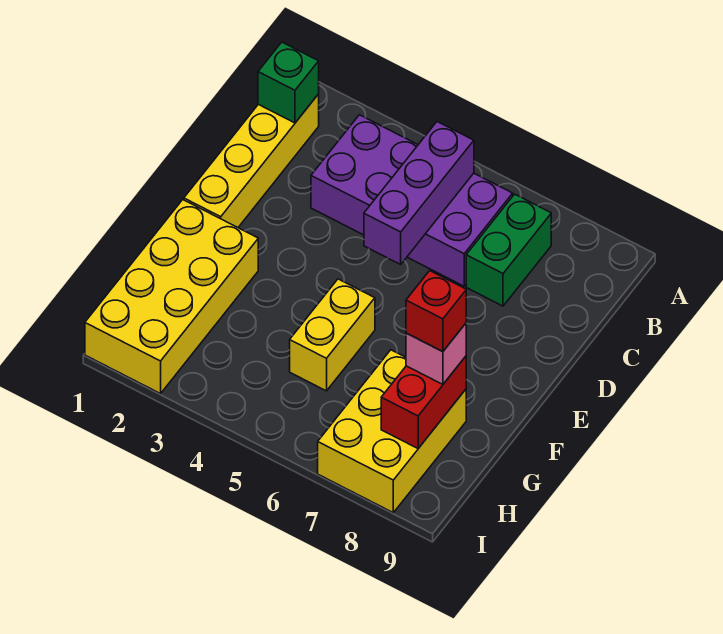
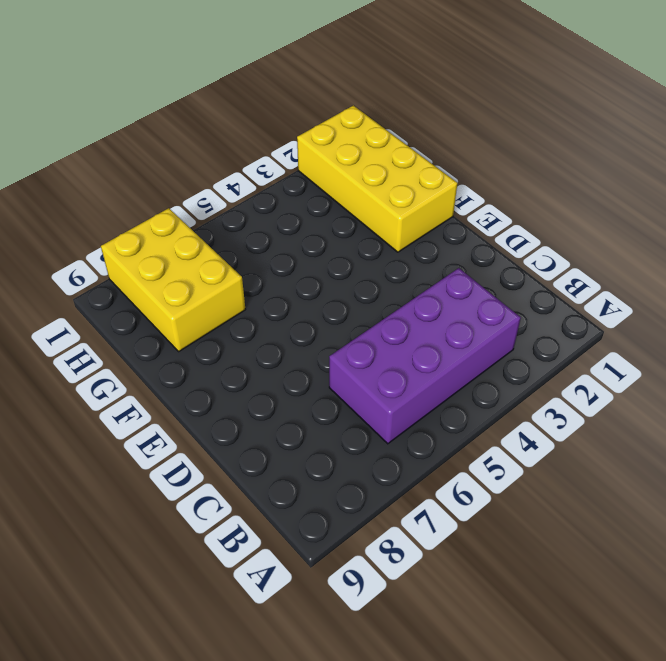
none -> yellow brick B1:E1 level 1
none -> green brick B7:C7 level 1

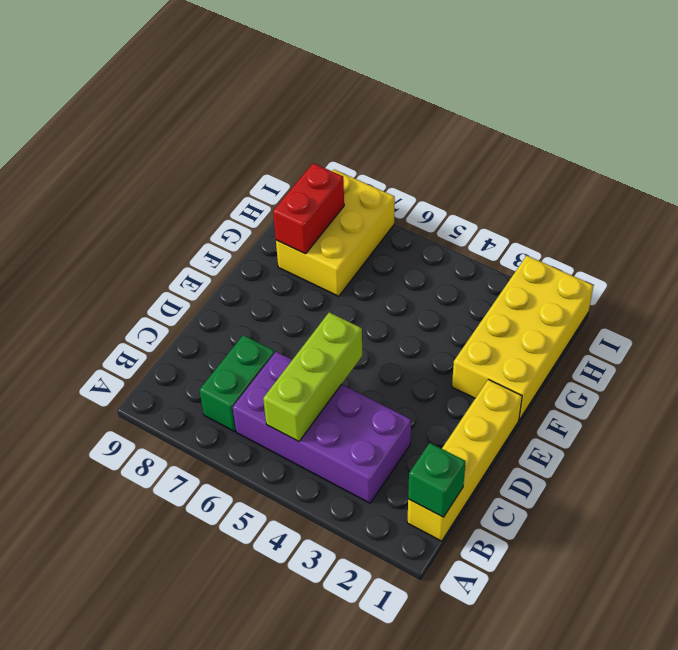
lime brick B5:D5 level 2 -> purple brick B5:D5 level 2
none -> yellow brick F5:G5 level 1
none -> pink brick G8 level 3

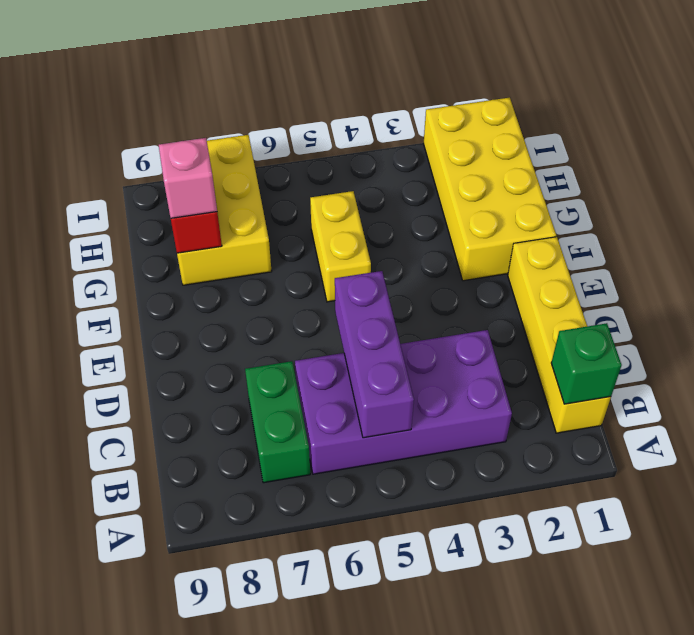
none -> red brick G8 level 4

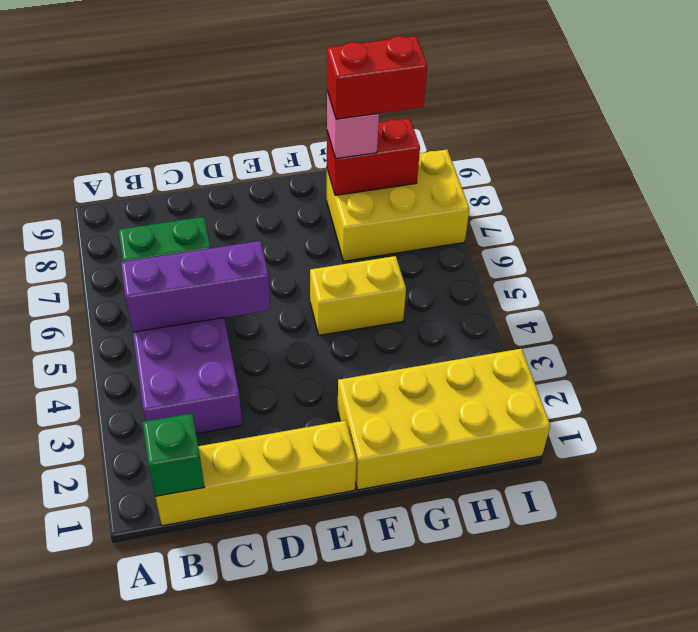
red brick G8:H8 level 4 -> red brick G8 level 4

